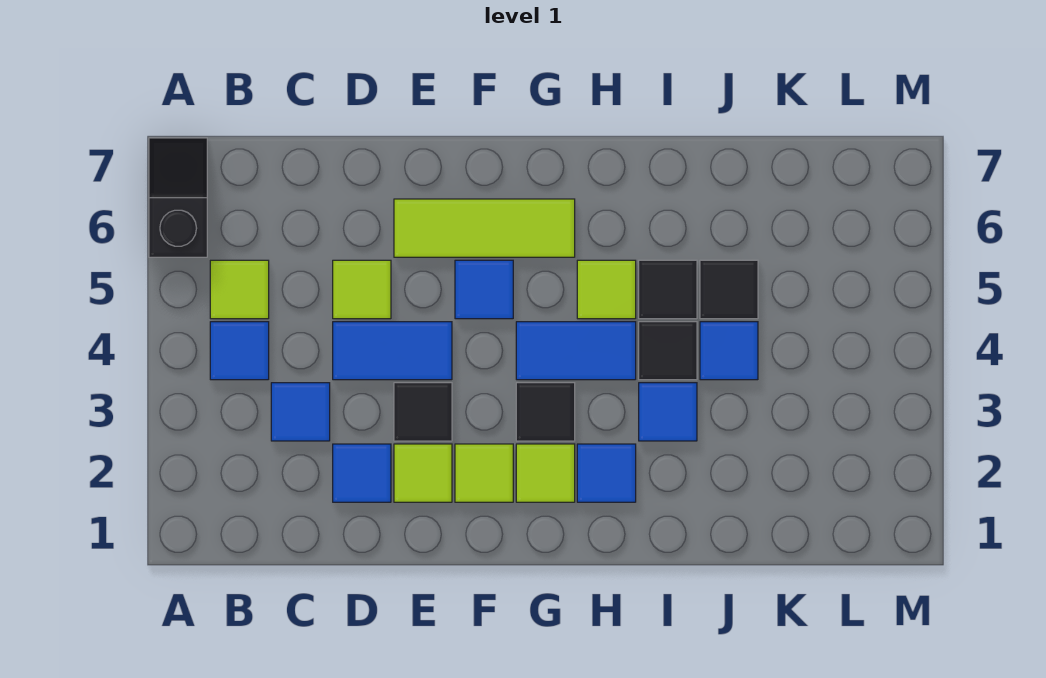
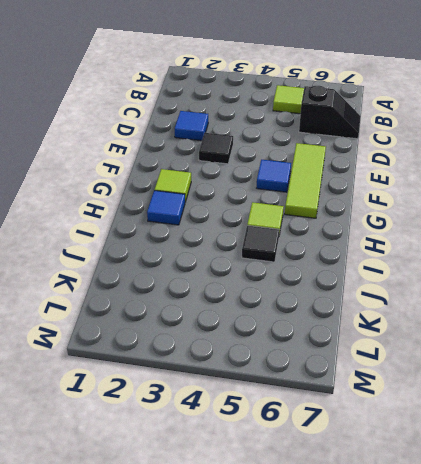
black slope C6:C7 level 1 top 6 -> black slope A6:A7 level 1 top 6
none -> blue tile B4 level 1
none -> blue tile C3 level 1
none -> blue tile D4:E4 level 1

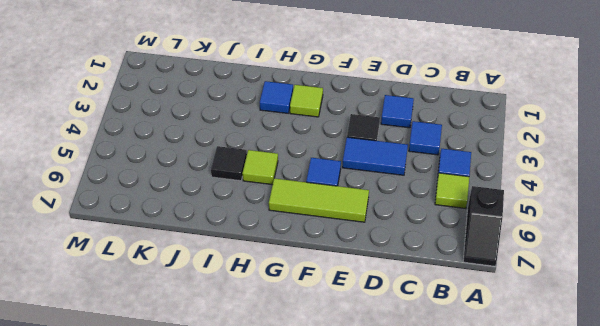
none -> lime tile D5 level 1
none -> lime tile E2 level 1
none -> lime tile F2 level 1

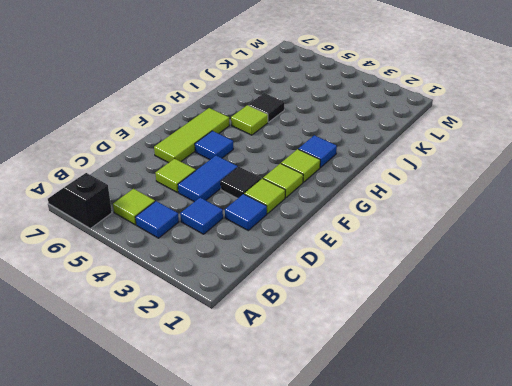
none -> black tile G3 level 1
none -> blue tile G4:H4 level 1
none -> blue tile I3 level 1

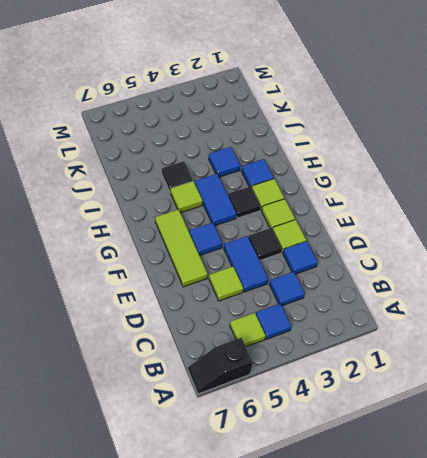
none -> black tile I4 level 1
none -> blue tile J4 level 1
none -> black tile J5 level 1

